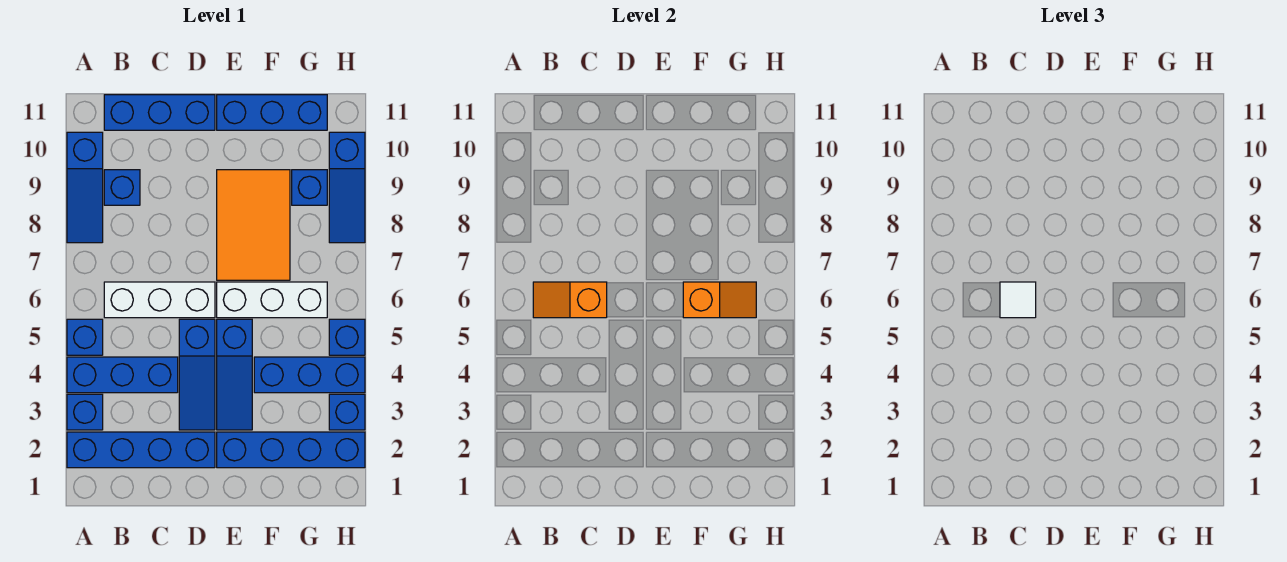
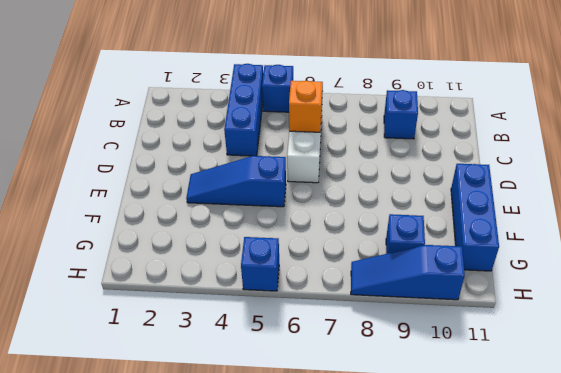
none -> blue brick A2:D2 level 1
none -> blue brick A3 level 1
none -> blue slope A8:A10 level 1 top 10

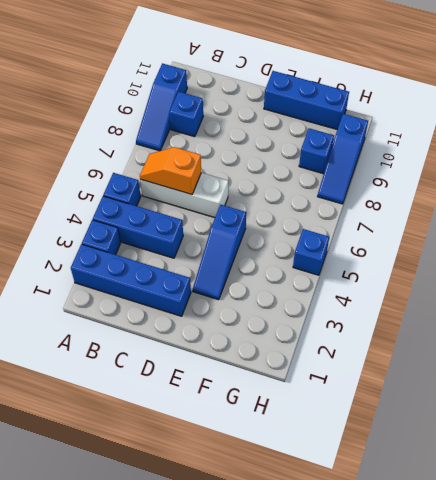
none -> blue brick B11:D11 level 1
none -> blue slope D3:D5 level 1 top 5
none -> blue brick E2:H2 level 1

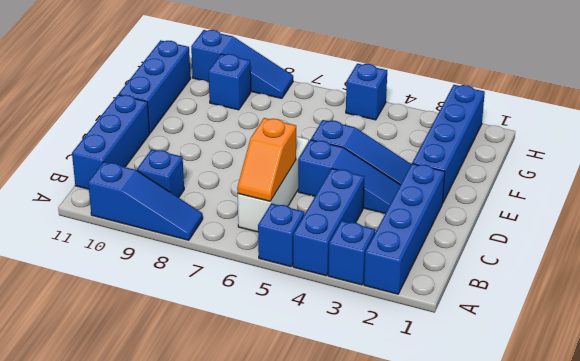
none -> white brick E6:G6 level 1
none -> orange tile E7:F9 level 1
none -> blue brick F4:H4 level 1

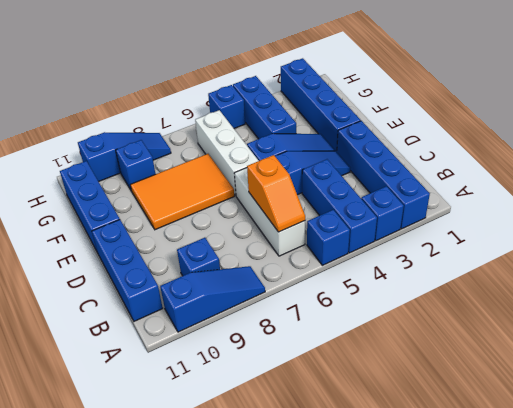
none -> blue brick H3 level 1
none -> orange slope F6:G6 level 2 top F
none -> white tile C6 level 3

